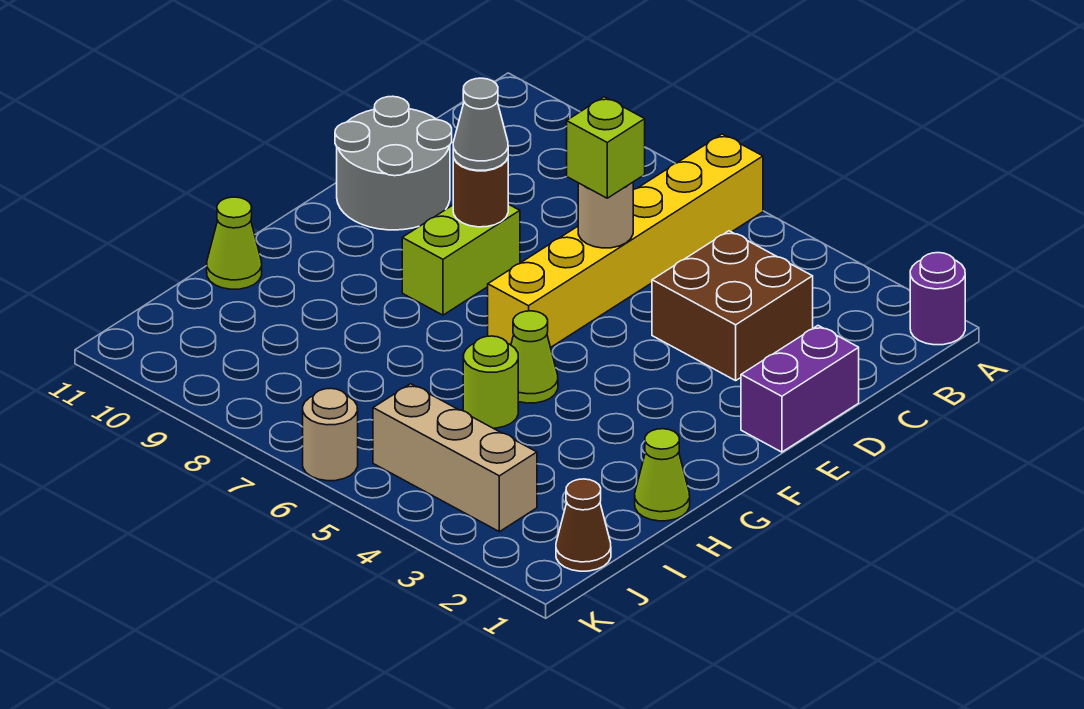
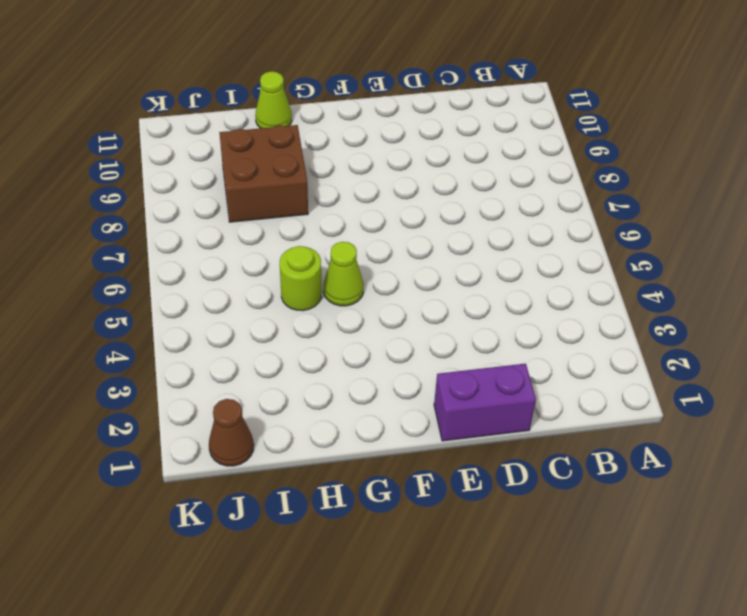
brown brick H8:I9 level 1 -> brown brick C3:D4 level 1
none -> purple round brick A1 level 1
none -> yellow brick A6:F6 level 1
none -> grey round brick D10:E11 level 1

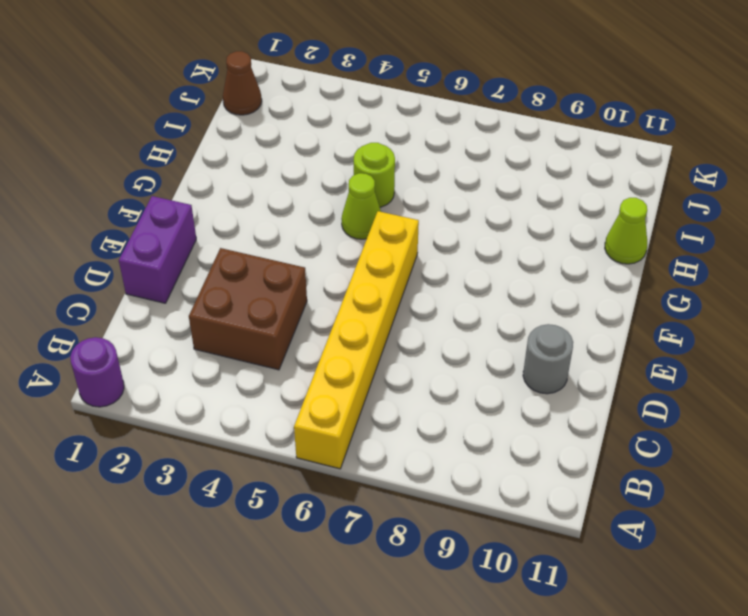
grey round brick D10 level 1 -> grey round brick D10:E11 level 1
none -> lime brick E8:F8 level 1
none -> lime cone H1 level 1
none -> tan brick J3:J5 level 1

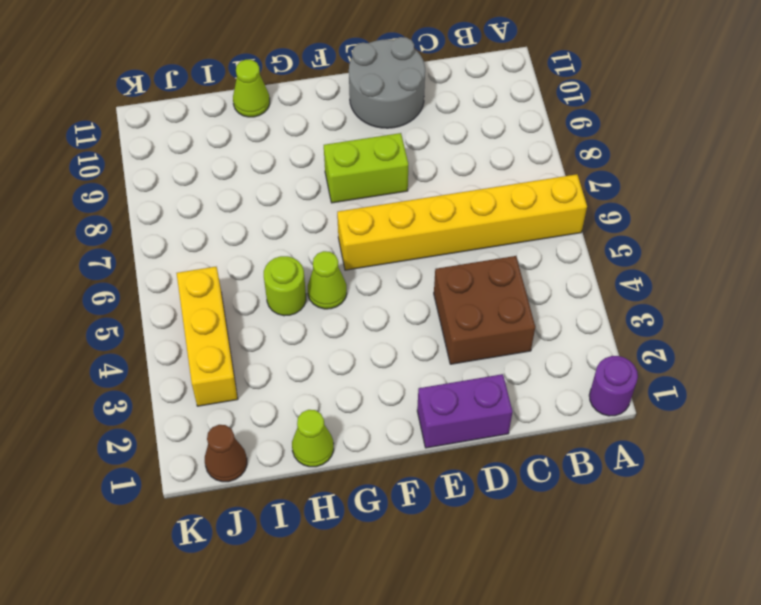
yellow brick J3:J5 level 1 -> tan brick J3:J5 level 1
none -> tan round brick K6 level 1
none -> tan round brick D6 level 2
none -> brown round brick E8 level 2

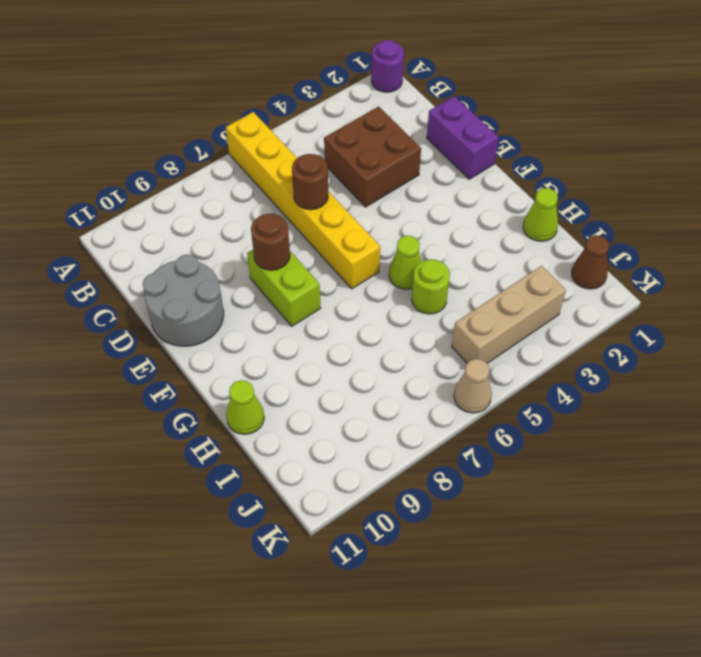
brown round brick D6 level 2 -> tan round brick D6 level 2
tan cone K6 level 1 -> tan round brick K6 level 1
none -> lime brick D6 level 3
none -> grey cone E8 level 3

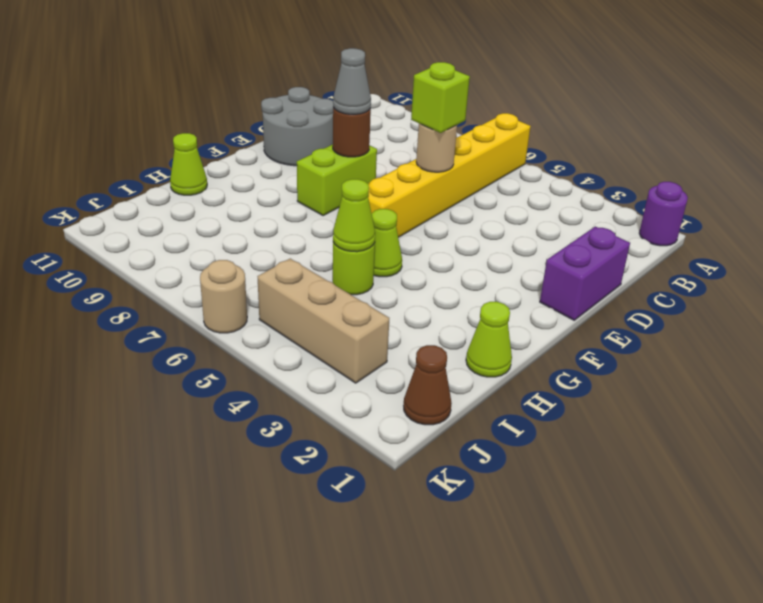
lime cone H5 level 2 -> none
none -> brown brick C3:D4 level 1

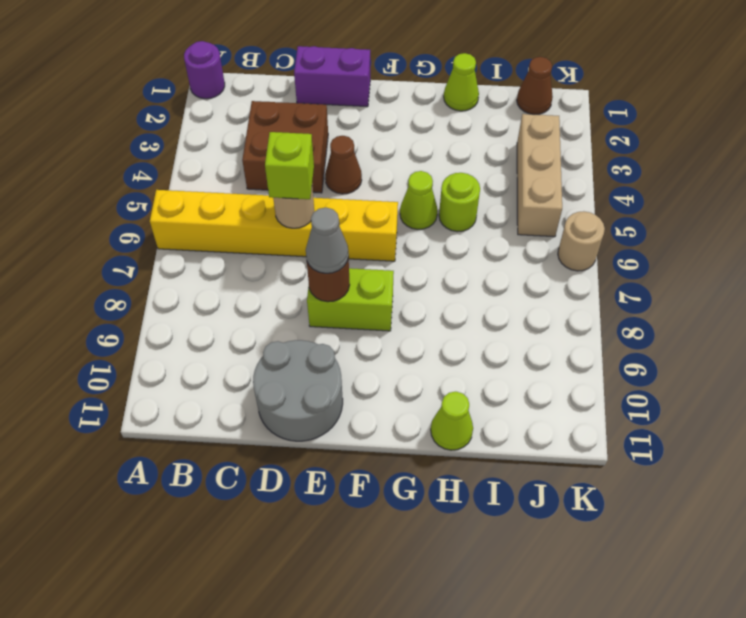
brown cone E4 level 1 -> none

